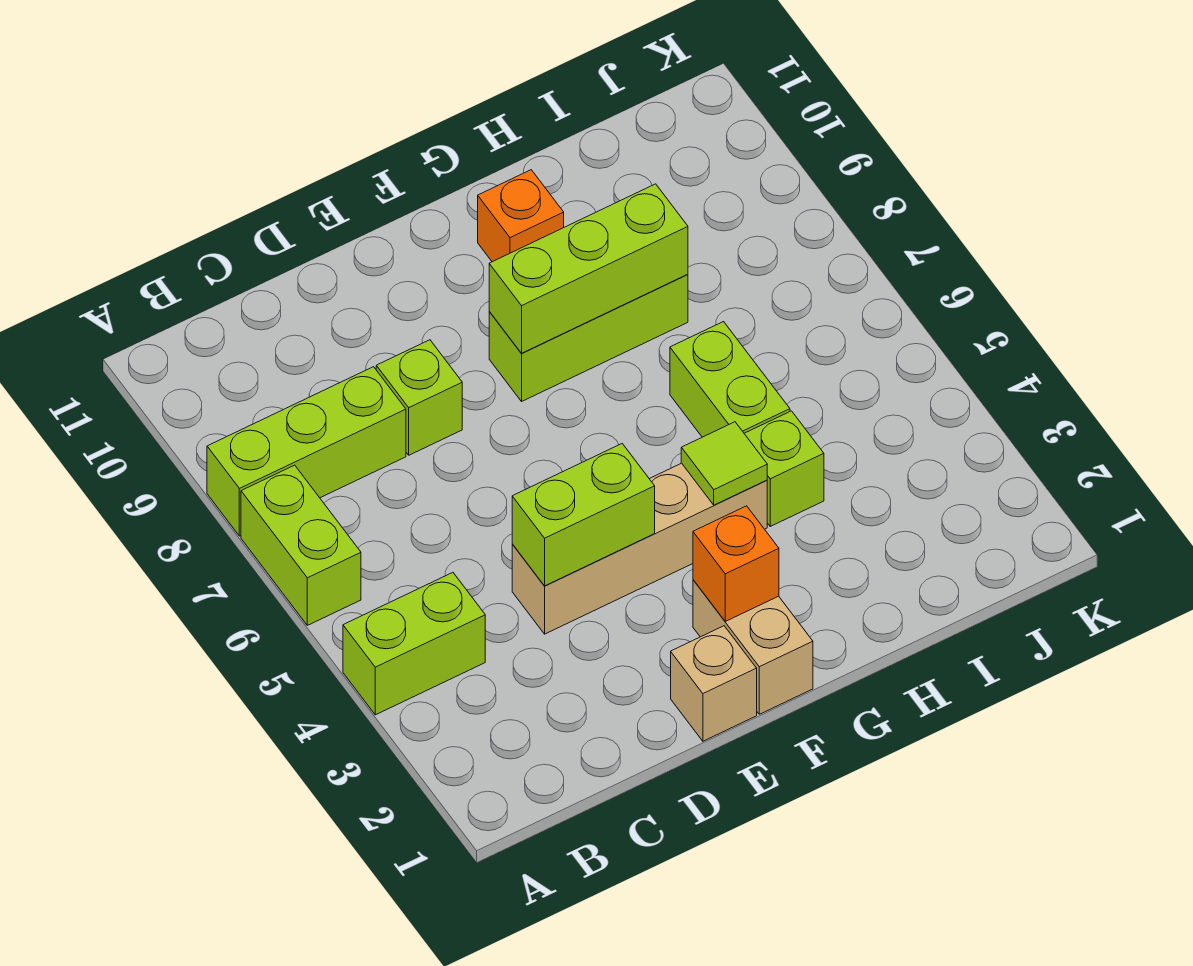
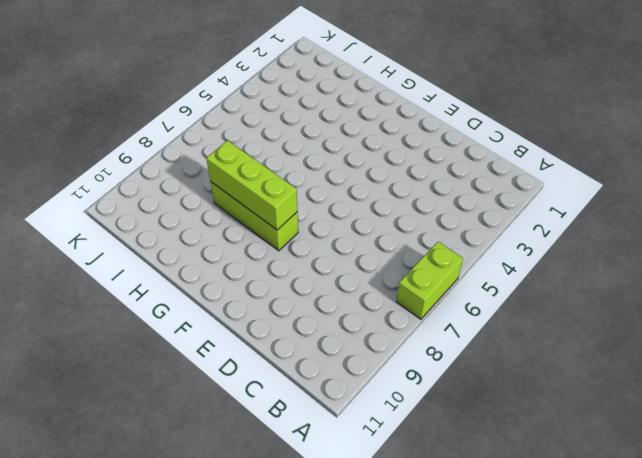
none -> lime brick A4:B4 level 1
none -> lime brick A8:C8 level 1
none -> tan brick D4:G4 level 1

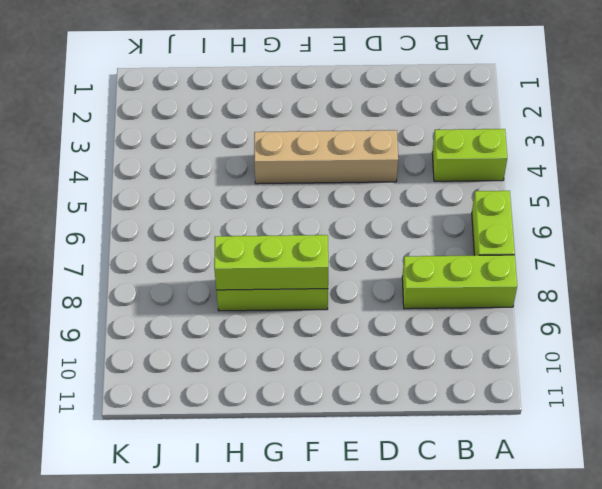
none -> lime brick D8 level 1
none -> tan brick E1 level 1
none -> tan brick F1:F2 level 1

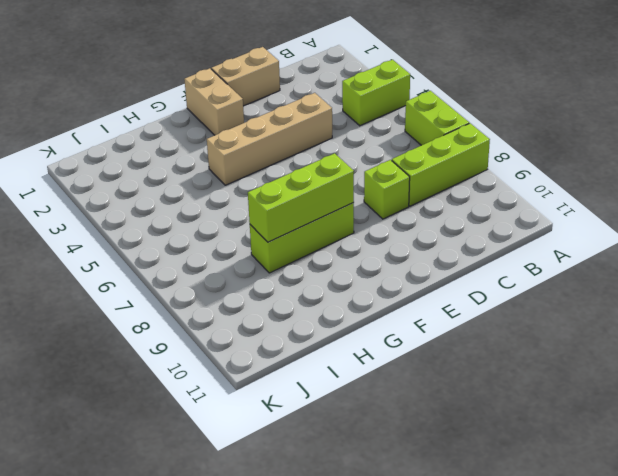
tan brick D1:E1 level 1 -> tan brick E1 level 1
none -> orange brick G10 level 1
none -> lime brick H4 level 1
none -> lime brick H5:H6 level 1

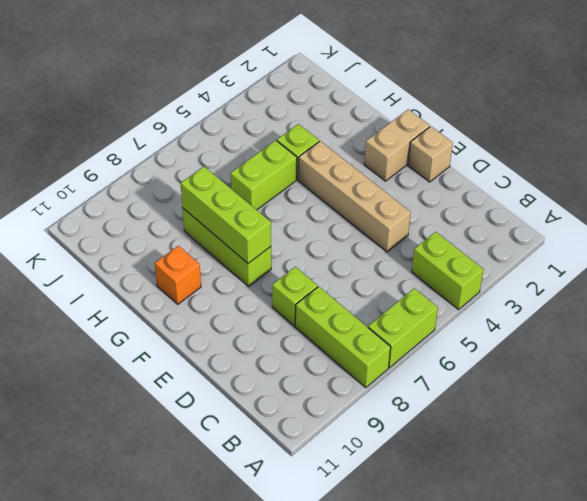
none -> lime brick D4:E4 level 2
none -> orange brick F2 level 2
none -> lime tile G4 level 2

